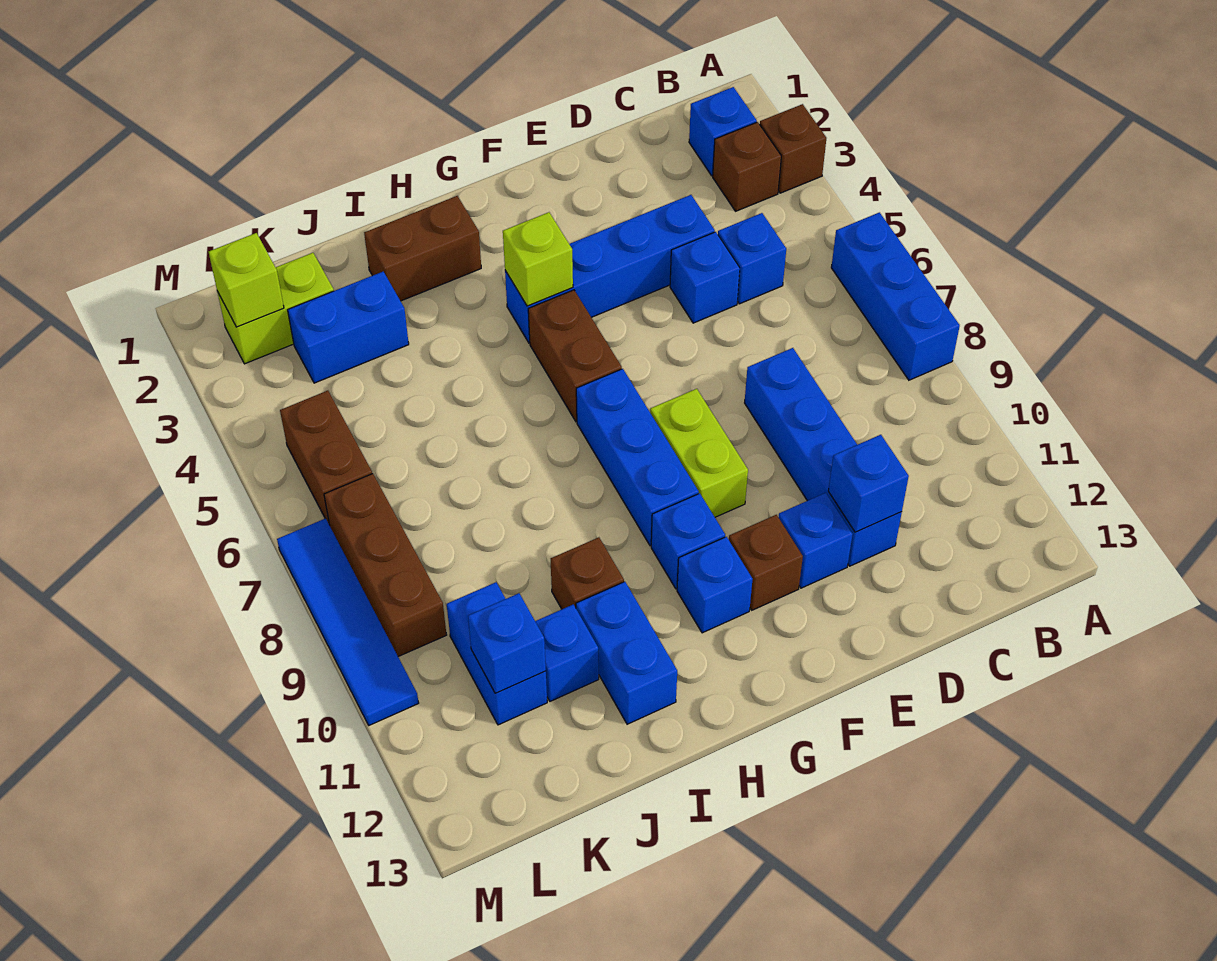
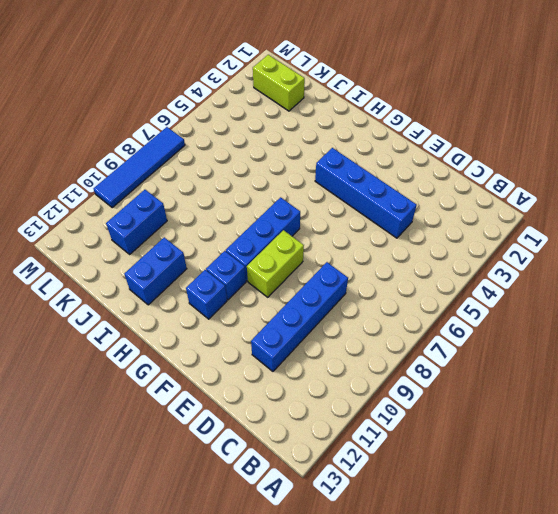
none -> brown brick A3 level 1
none -> blue brick A6:A8 level 1
none -> blue brick B2 level 1

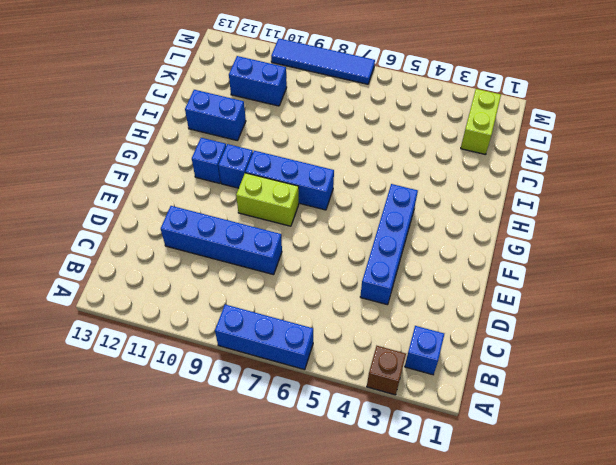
none -> brown brick B3 level 1
none -> blue brick C5 level 1
none -> blue brick D5 level 1

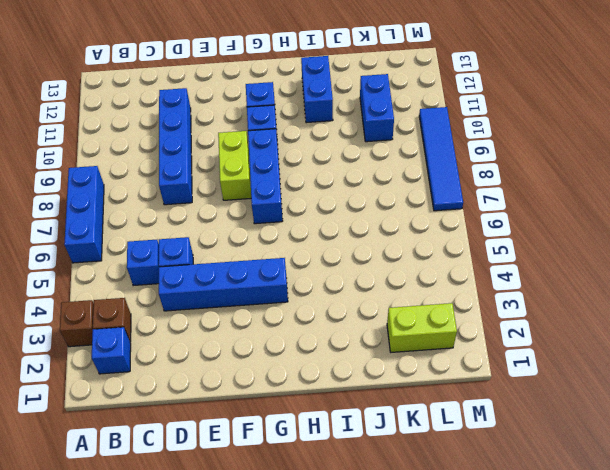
none -> blue brick E11 level 1
none -> brown brick F11 level 1
none -> brown brick G5:G6 level 1

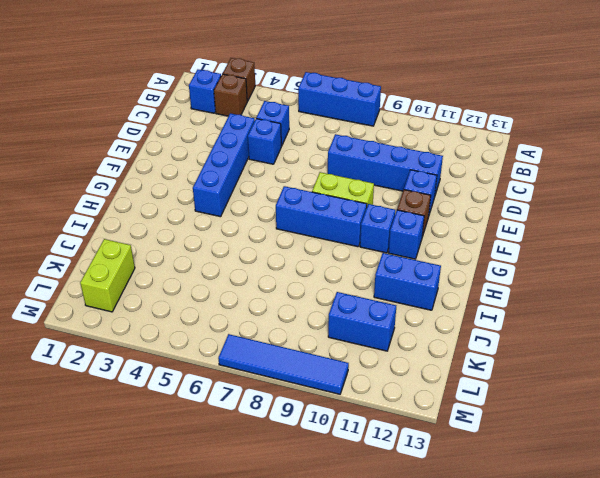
none -> brown brick G5:G6 level 1
none -> brown brick H2:I2 level 1
none -> brown brick I10 level 1

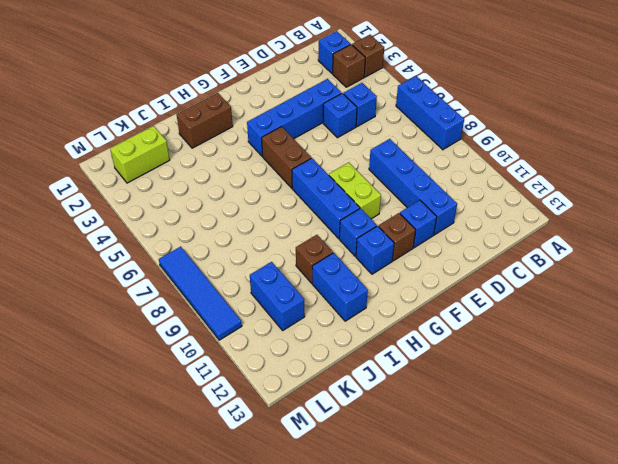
none -> blue brick J3:K3 level 1
none -> blue brick J11 level 1
none -> brown brick L5:L6 level 1

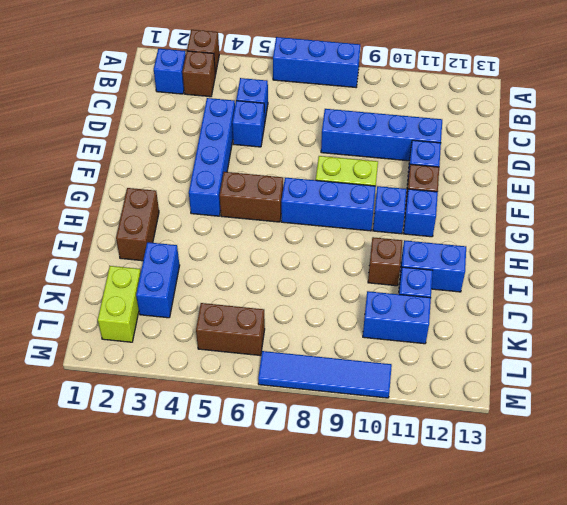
none -> brown brick L7:L9 level 1
none -> blue brick D11 level 2
none -> lime brick G4 level 2

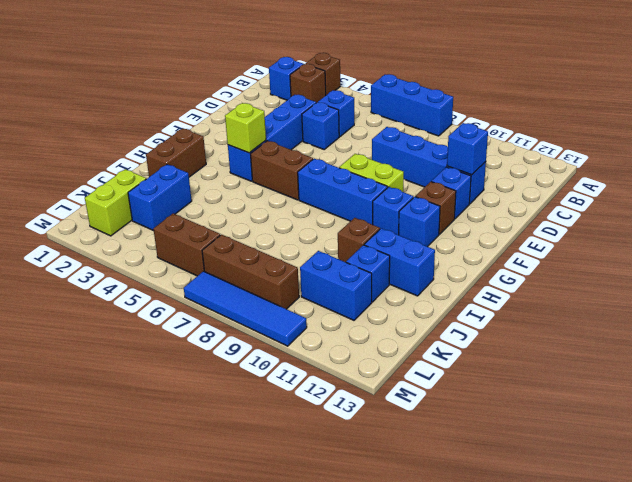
none -> blue brick K11 level 2
none -> lime brick L2 level 2

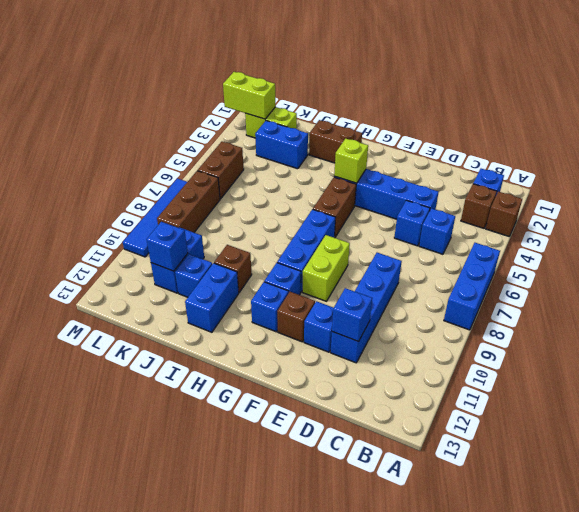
lime brick L2:M2 level 2 -> lime brick L2 level 2

